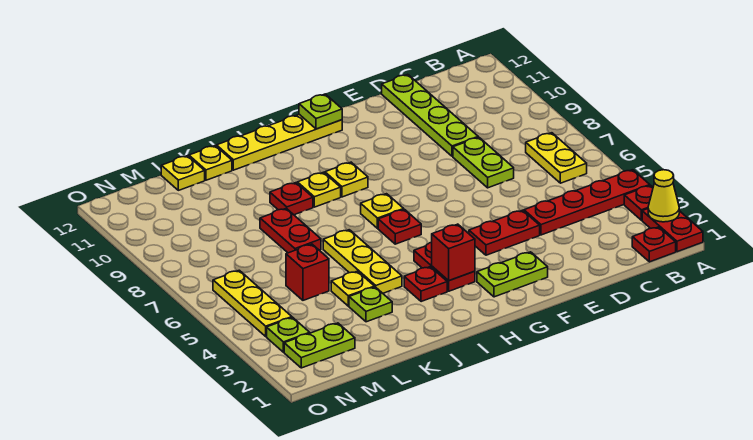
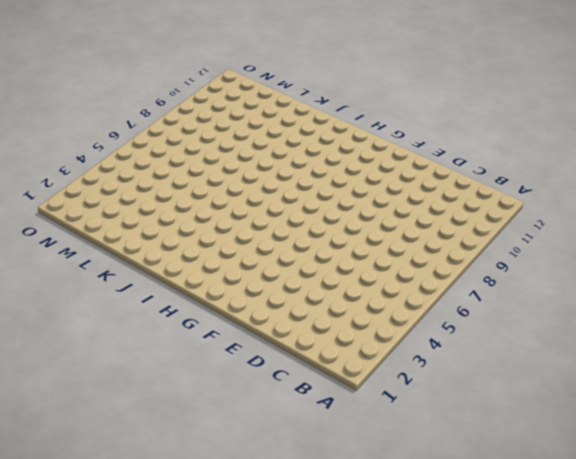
none -> red plate A1:A2 level 1
none -> red plate A3 level 1
none -> red plate A4:D4 level 1
none -> red plate B1 level 1

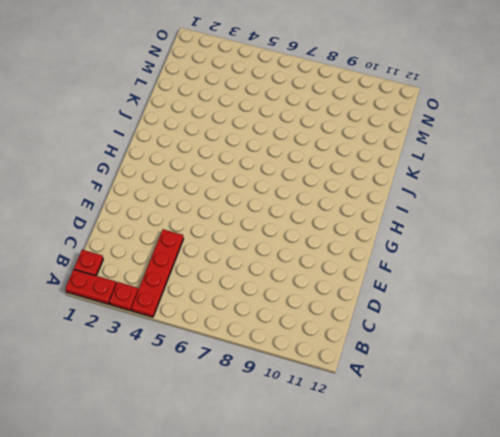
none -> yellow plate B6:B7 level 1
none -> lime plate D7:D8 level 1
none -> lime plate D9:D12 level 1
none -> red plate E4:F4 level 1

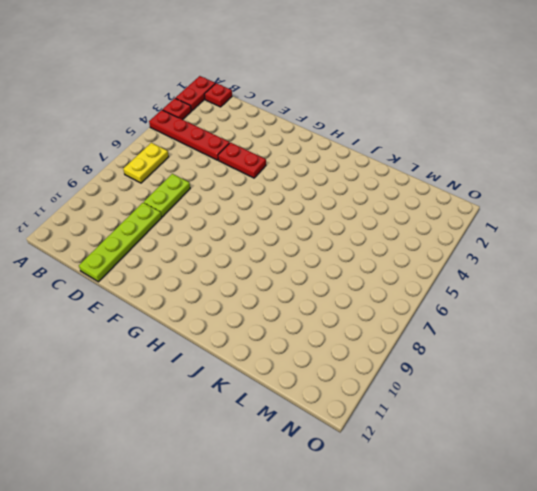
none -> lime plate F2:G2 level 1
none -> yellow plate G12:J12 level 1
none -> red plate H3:H4 level 1
none -> red plate H6 level 1

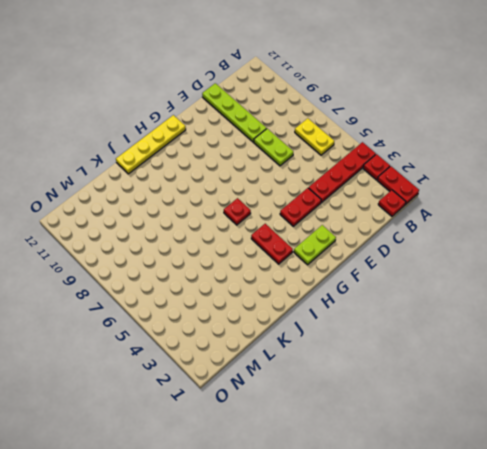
none -> yellow plate H7 level 1
none -> yellow plate H9 level 1
none -> red plate I3 level 1
none -> yellow plate I9 level 1

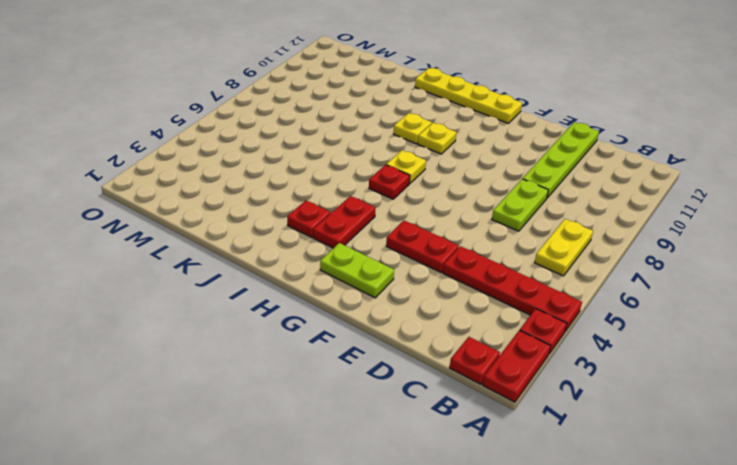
none -> yellow plate J4:J6 level 1
none -> red plate J9 level 1
none -> lime plate K3 level 1
none -> yellow plate K4 level 1

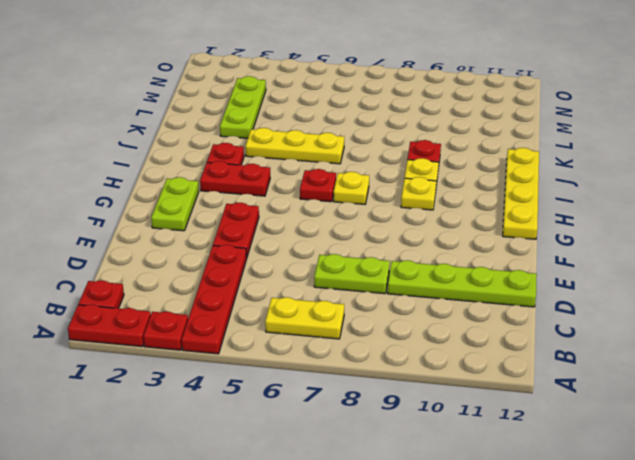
lime plate K3:M3 level 1 -> lime plate K3 level 1
none -> yellow plate K4 level 1
none -> red plate K7:K8 level 1
none -> yellow plate K12 level 1
none -> red brick L5 level 1

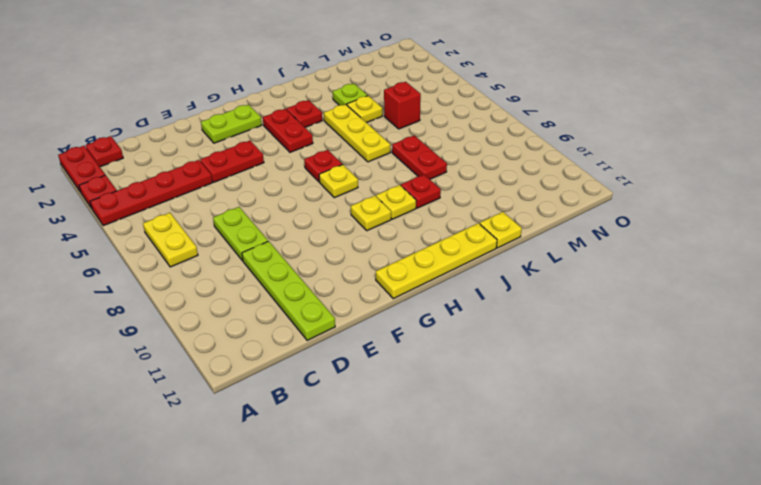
none -> yellow plate L12 level 1
none -> lime plate M2:N2 level 1
none -> lime plate N3 level 1
none -> yellow plate N4:N6 level 1

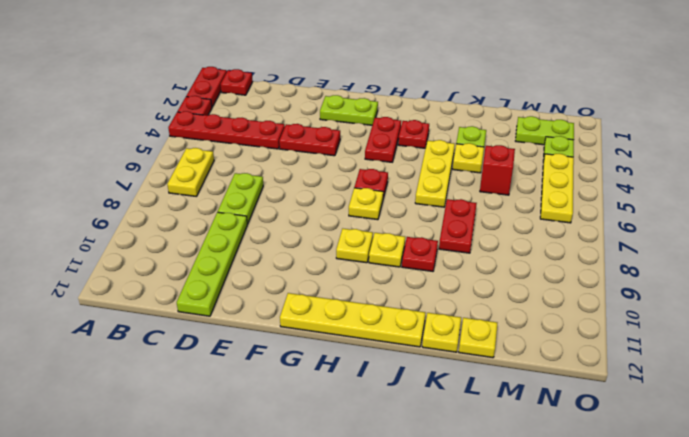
none -> yellow cone A2 level 2
none -> lime plate G12 level 2
none -> red brick H3 level 2

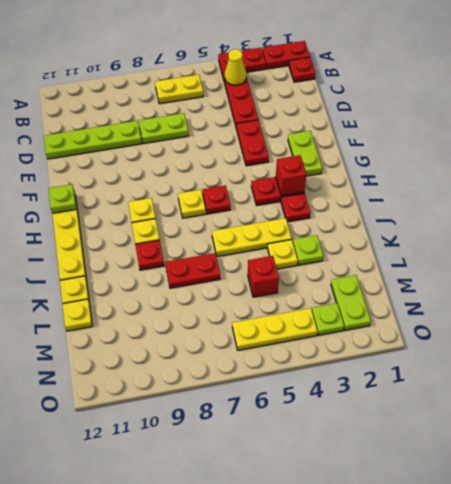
yellow cone B4 level 2 -> yellow cone A2 level 2

